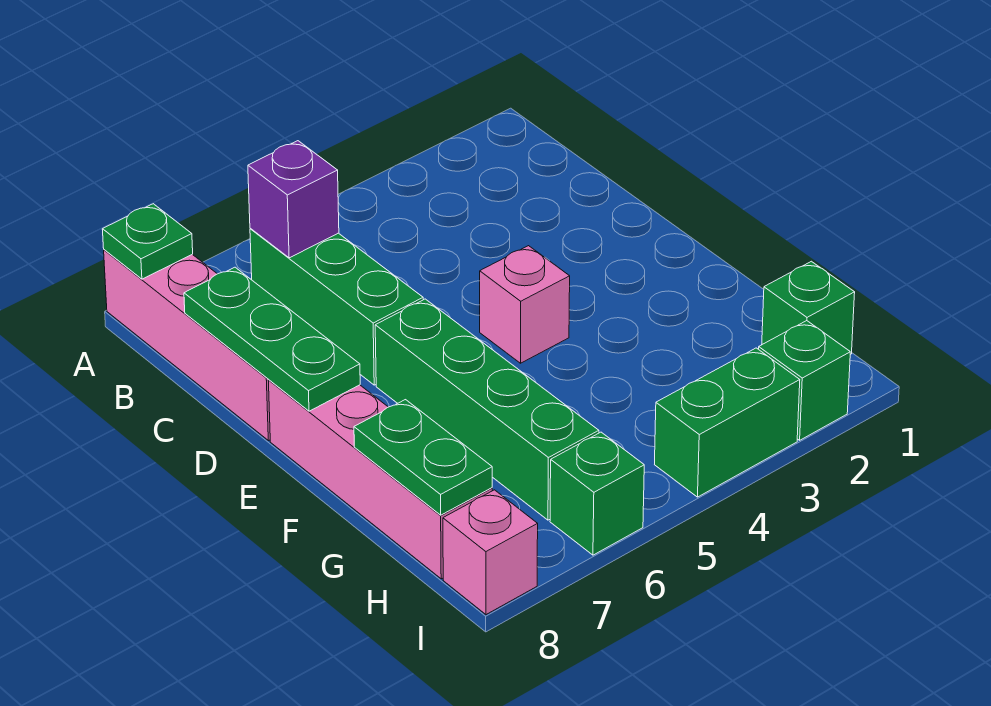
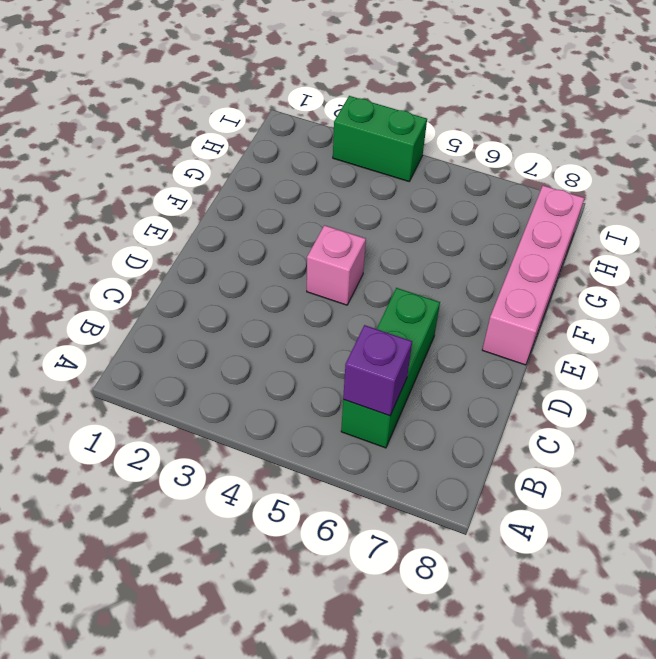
none -> pink brick A8:D8 level 1
none -> green brick E6:H6 level 1
none -> green brick H1 level 1

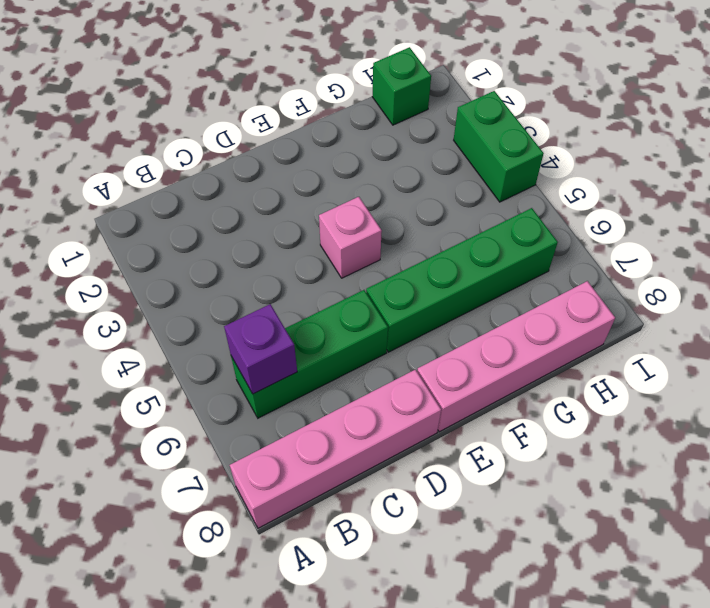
none -> green brick I2 level 1
none -> green brick I6 level 1
none -> pink brick I8 level 1

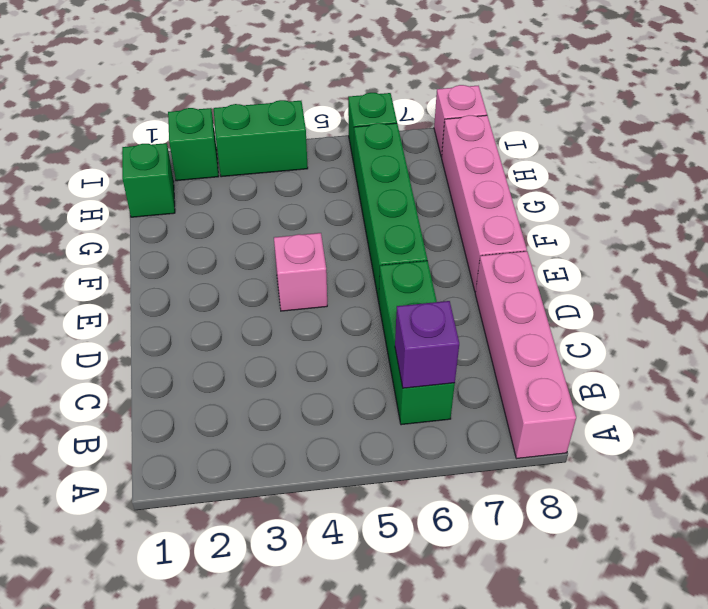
none -> green plate A8 level 2
none -> green plate C8:E8 level 2
none -> green plate G8:H8 level 2

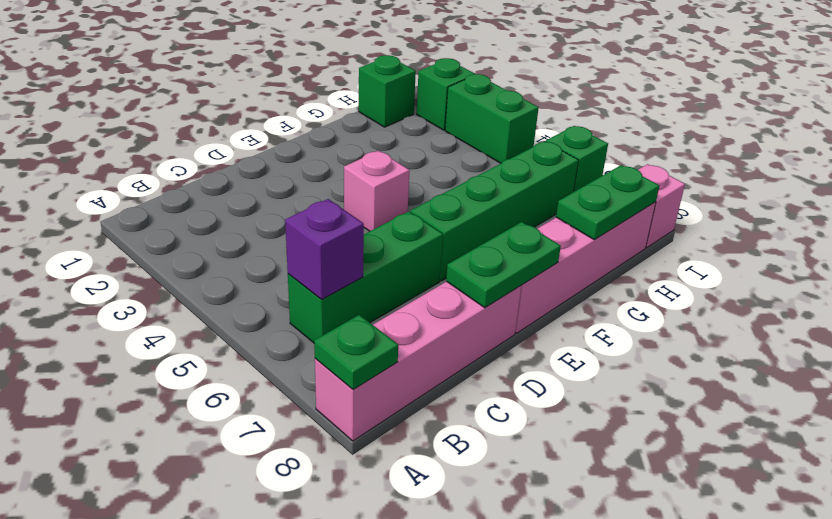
green plate D8:E8 level 2 -> green plate C8:E8 level 2

